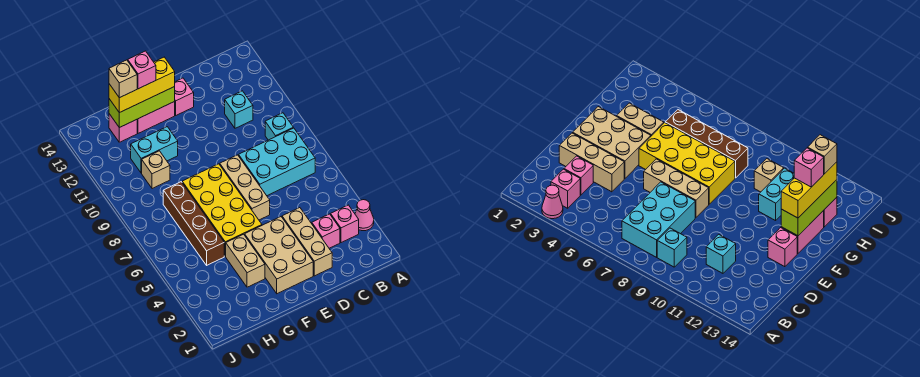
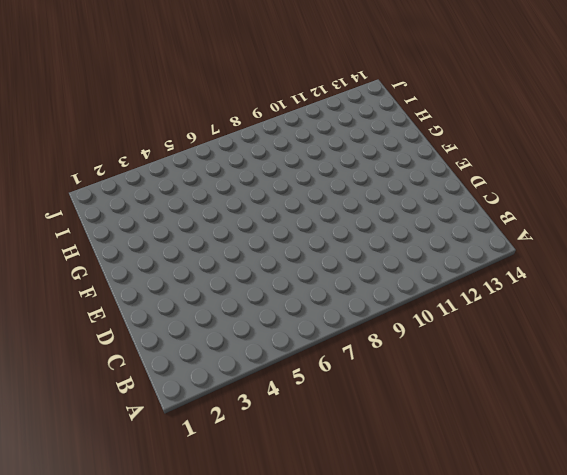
none -> pink cone A3 level 1
none -> pink brick B3 level 1
none -> cyan brick B7:D8 level 1

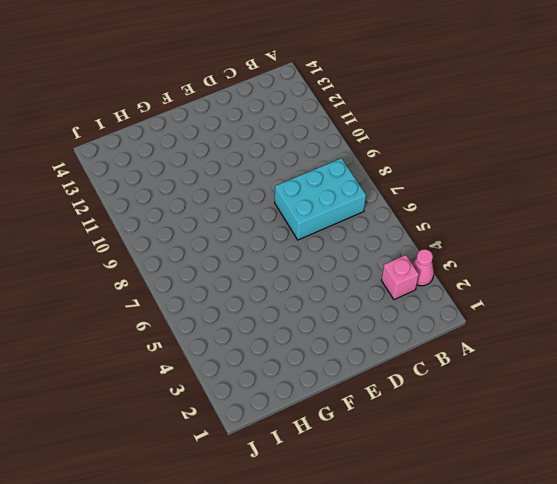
none -> cyan brick B9 level 1
none -> pink brick C3 level 1
none -> cyan brick C11 level 1

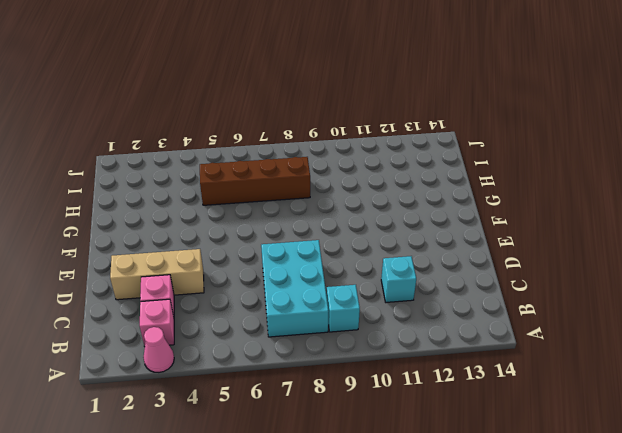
none -> tan brick E2:F4 level 1
none -> tan brick E6:E8 level 1
none -> pink brick E13 level 1

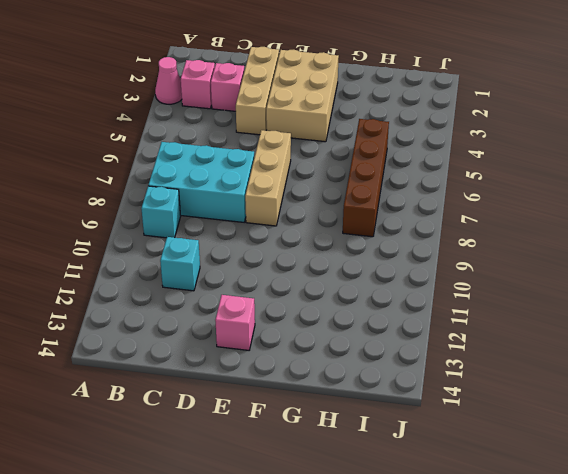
none -> yellow brick F5:G8 level 1
none -> pink brick F13:G13 level 1
none -> tan brick G3:G4 level 1

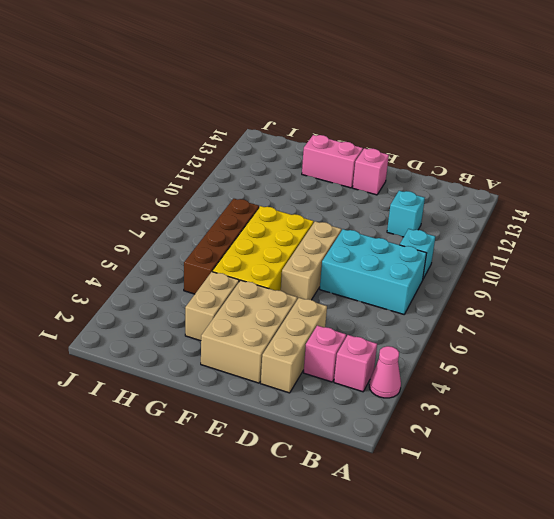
none -> cyan brick G11:H11 level 1
none -> tan brick H10 level 1
none -> pink brick H13 level 1

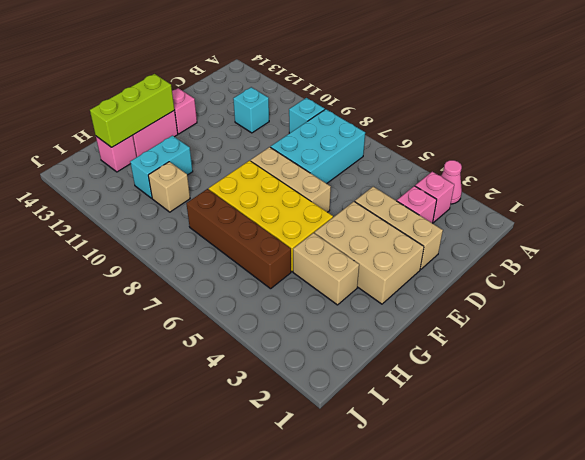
none -> yellow brick F13:H13 level 3
none -> pink brick G13 level 4
none -> tan brick H13 level 4

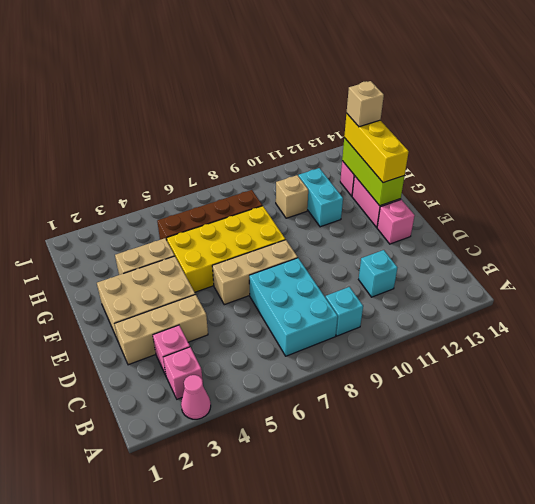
none -> pink brick G13 level 4

